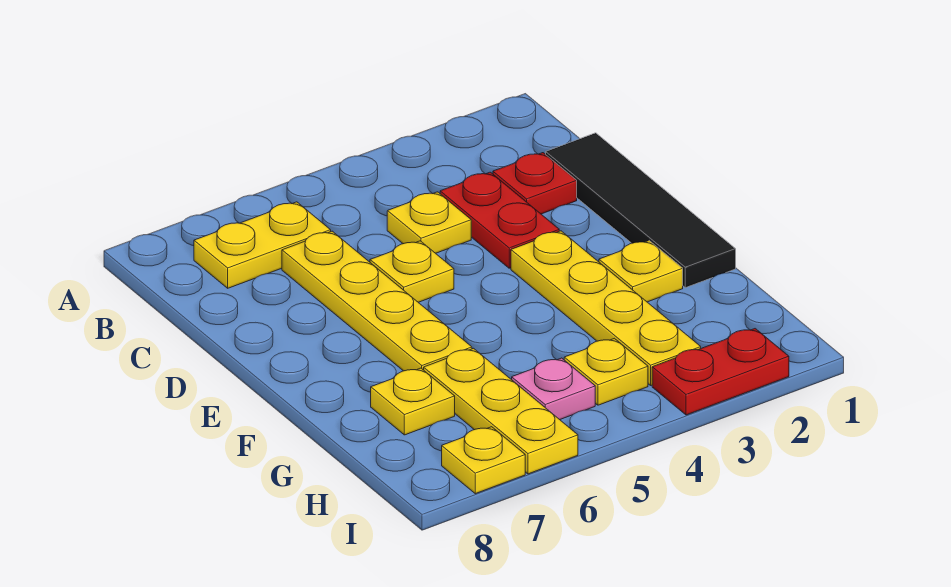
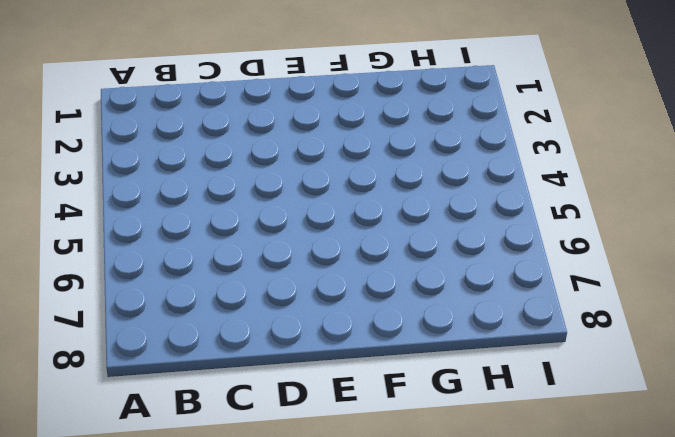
none -> yellow plate B6:B7 level 1
none -> black tile C1:F1 level 1
none -> red plate C2 level 1

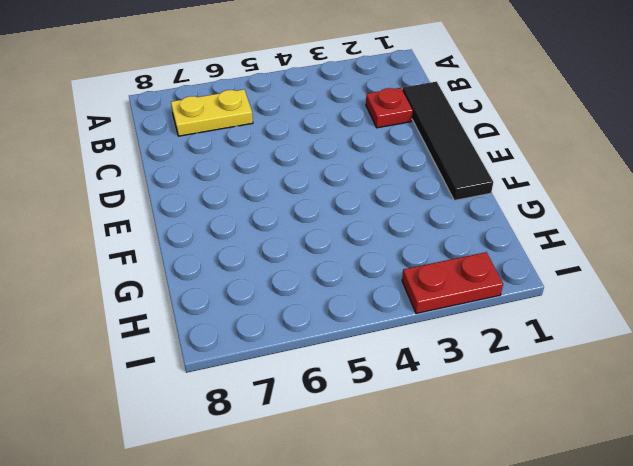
none -> red plate C3:D3 level 1
none -> yellow plate C4 level 1
none -> yellow plate C6:F6 level 1

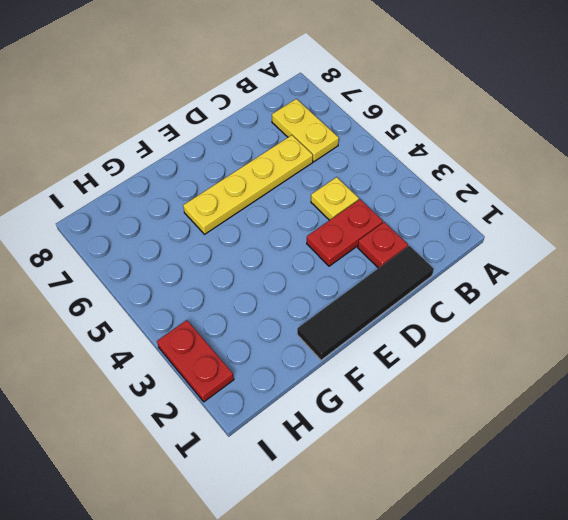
none -> yellow plate D5 level 1
none -> yellow plate E3:H3 level 1
none -> yellow plate F2 level 1

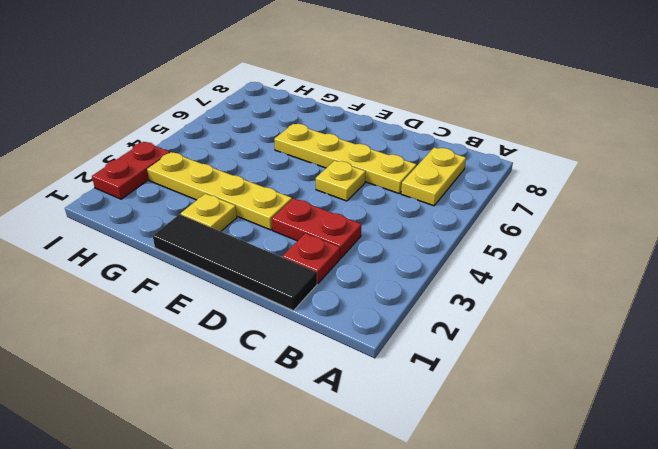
none -> yellow plate C4 level 1
none -> yellow plate G6:I6 level 1
none -> yellow plate G7 level 1

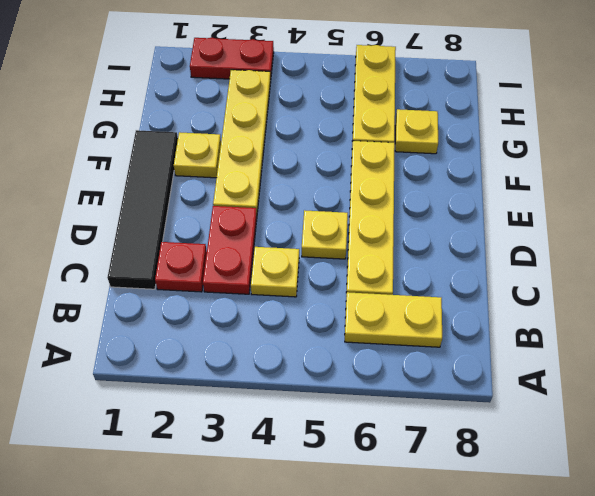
none -> yellow plate H4 level 1
none -> pink plate H5 level 1
none -> yellow plate I7 level 1

